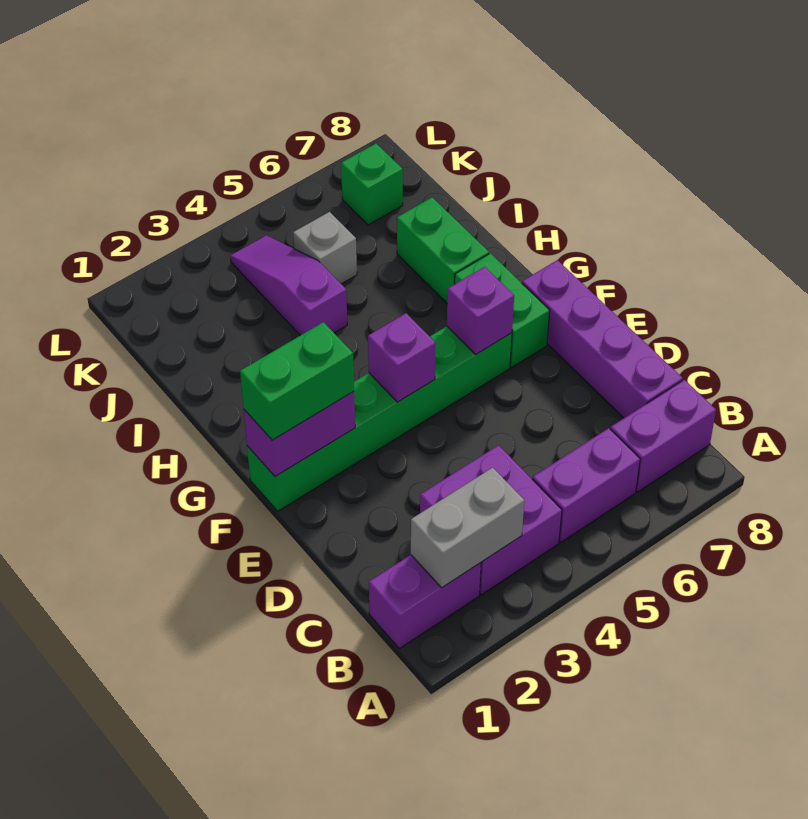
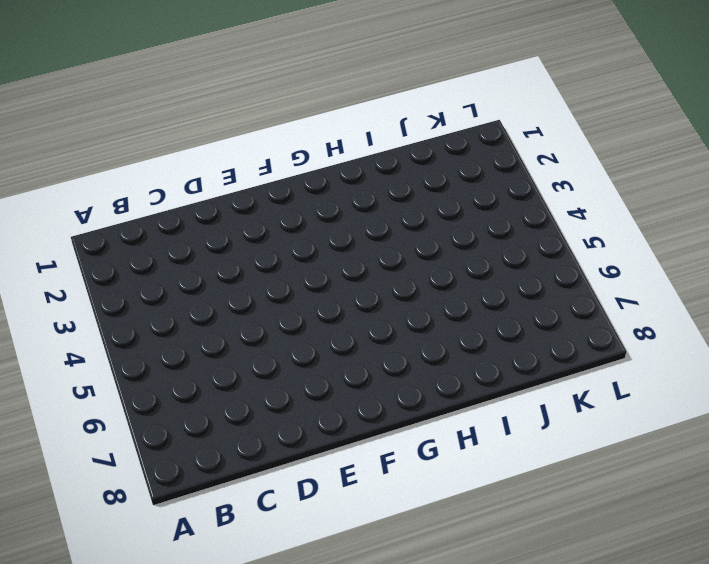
none -> purple brick B1:B2 level 1
none -> purple brick B3:C4 level 1
none -> purple brick B5:B6 level 1

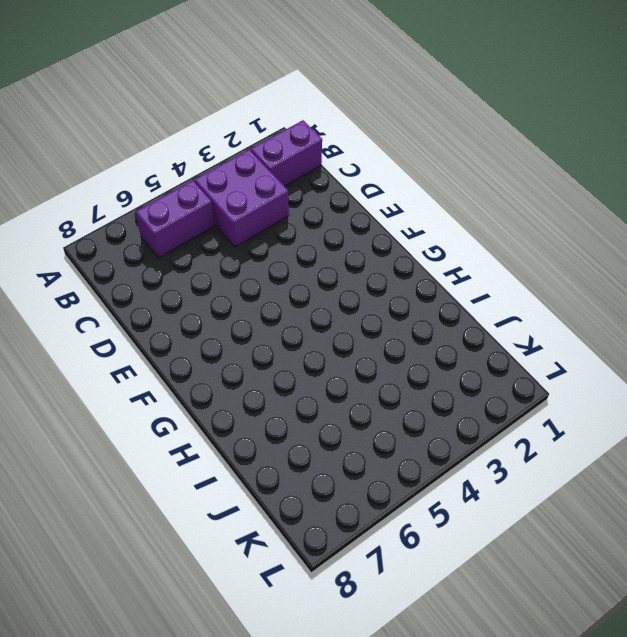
none -> purple brick B7:B8 level 1
none -> purple brick C8:F8 level 1
none -> green brick F1:F6 level 1

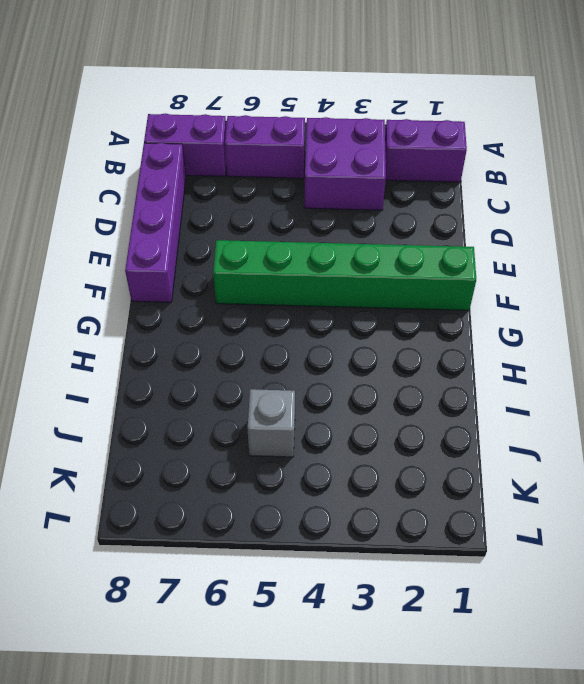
none -> green brick F7:G7 level 1
none -> green brick H7:I7 level 1
none -> purple slope I4:K4 level 1 top I

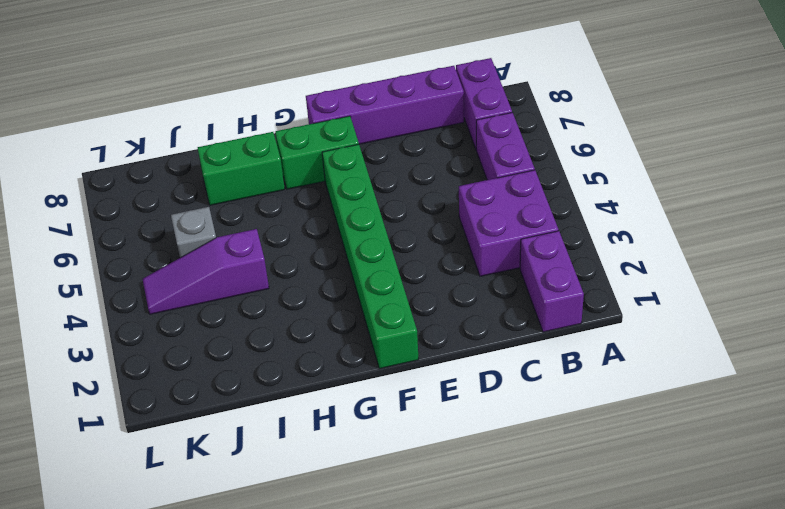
none -> green brick K7 level 1
none -> grey brick B2:B3 level 2
none -> purple brick F1:F2 level 2

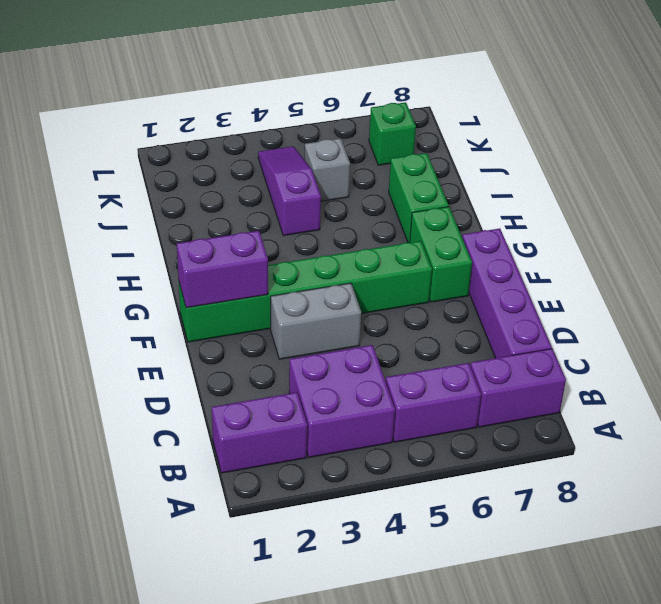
grey brick E3:E4 level 1 -> grey brick B2:B3 level 2
none -> purple brick F4 level 2
none -> purple brick F6 level 2
none -> green brick F1:F2 level 3

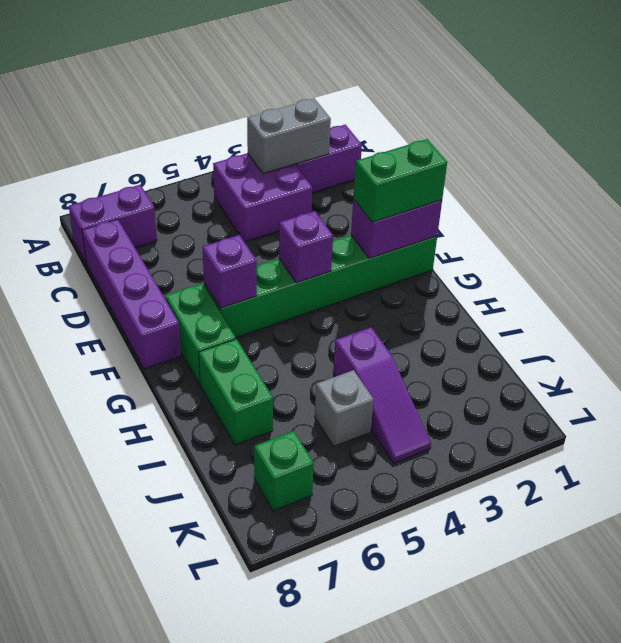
none -> purple brick B5:B6 level 1

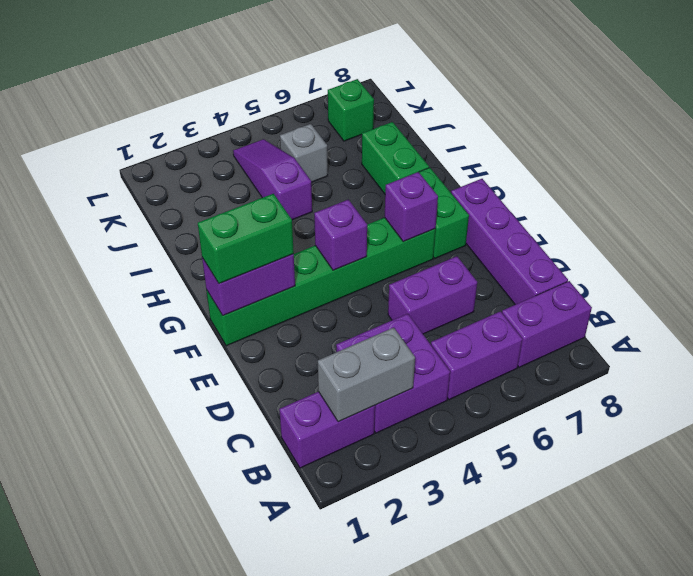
purple brick D5:D6 level 1 -> none

